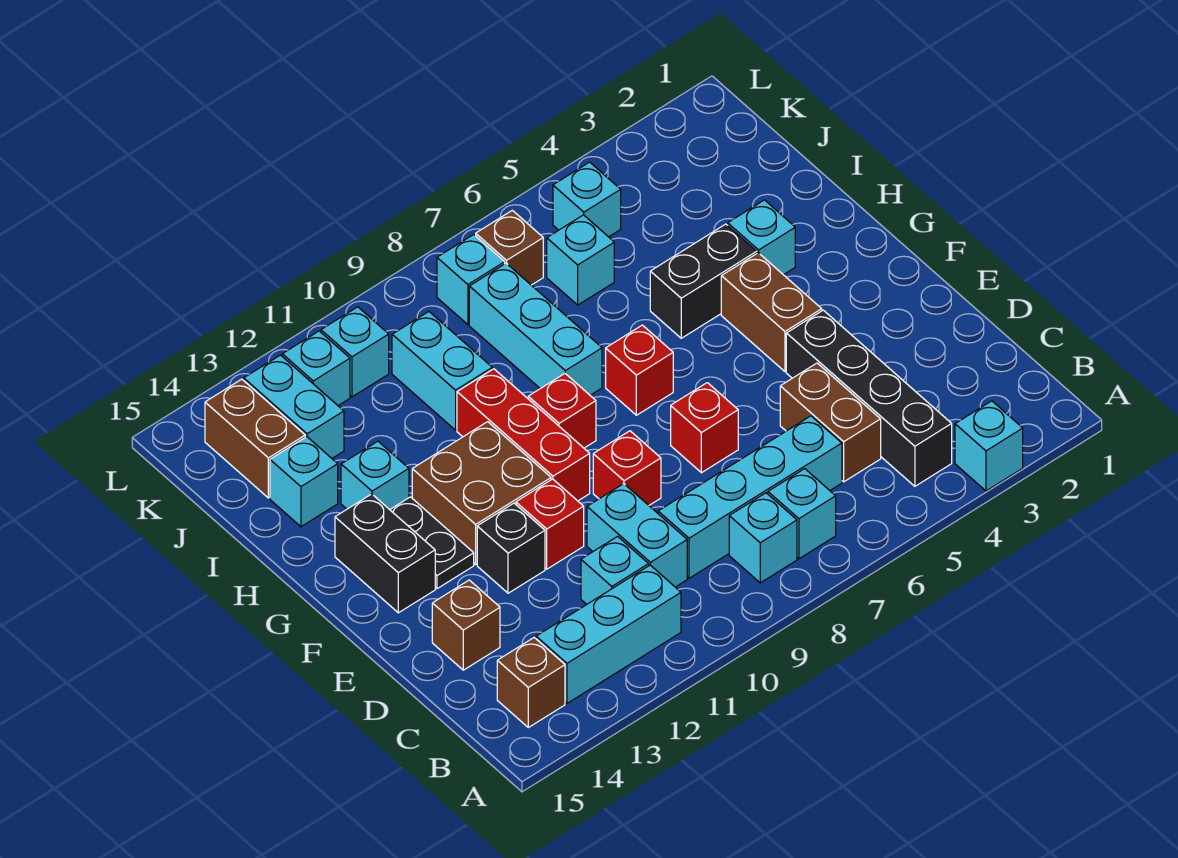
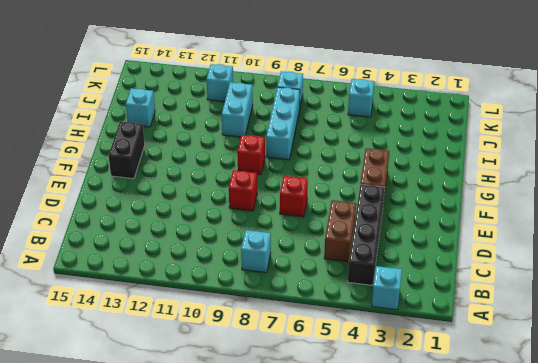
none -> cyan brick B7 level 1
none -> cyan brick B11:B13 level 1
none -> brown brick B14 level 1
none -> cyan brick C6:C9 level 1

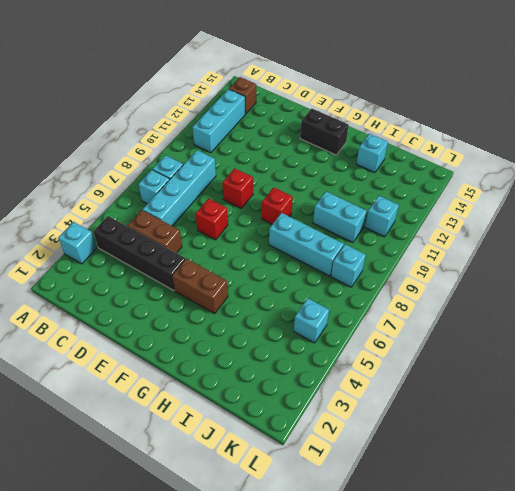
none -> cyan brick C10:D10 level 1
none -> cyan brick C11 level 1
none -> brown brick D14 level 1
none -> red brick E11 level 1

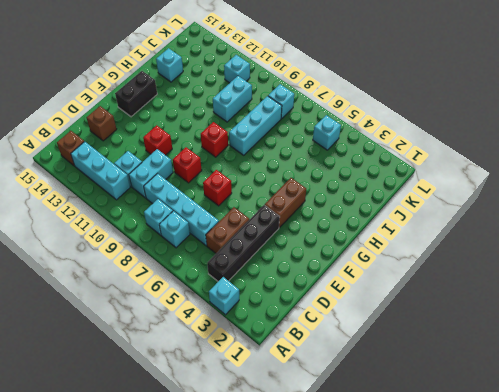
none -> black brick E12 level 1
none -> red brick F10:H10 level 1
none -> brown brick F11:G12 level 1
none -> black plate F13:G13 level 1

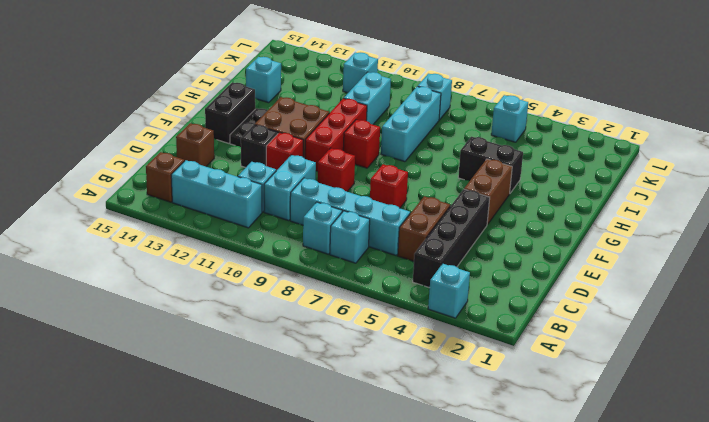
none -> red brick G7 level 1
none -> cyan brick H3 level 1
none -> cyan brick H13 level 1
none -> cyan brick J6 level 1

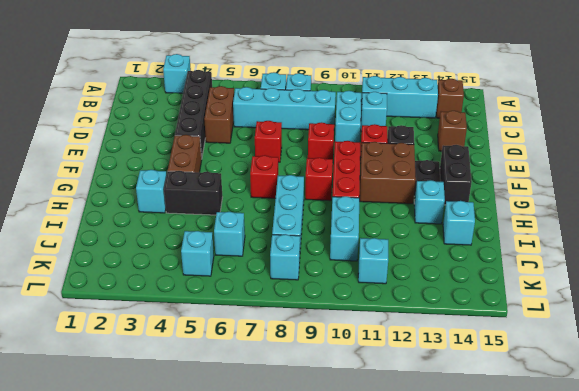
none -> cyan brick J13:K13 level 1
none -> brown brick J14:K14 level 1
none -> brown brick K7 level 1
none -> cyan brick K12 level 1

